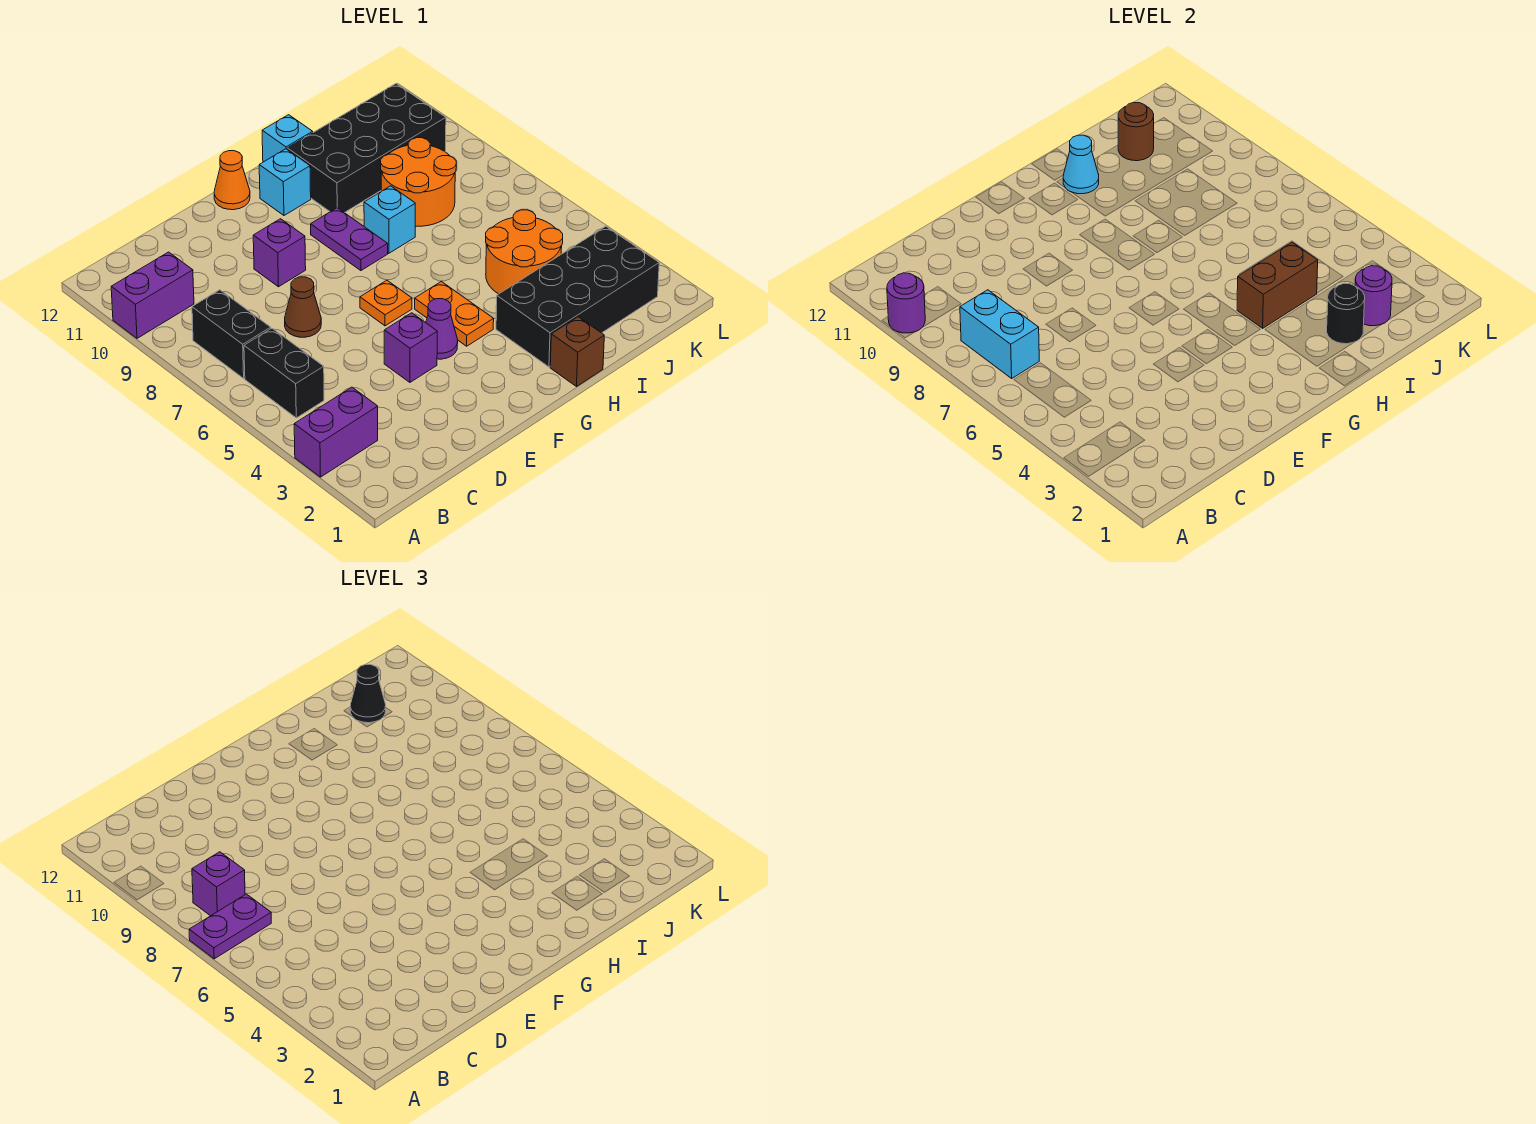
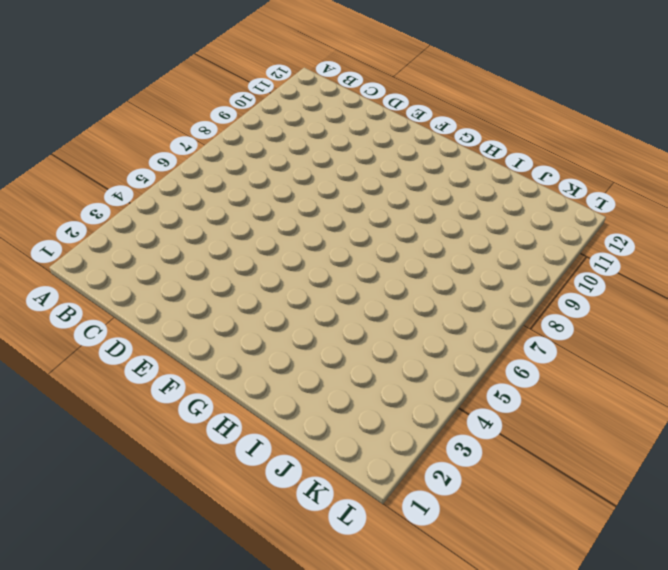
none -> purple brick A3:B3 level 1
none -> purple brick A10:B10 level 1
none -> black brick B5:B6 level 1
none -> black brick B7:B8 level 1

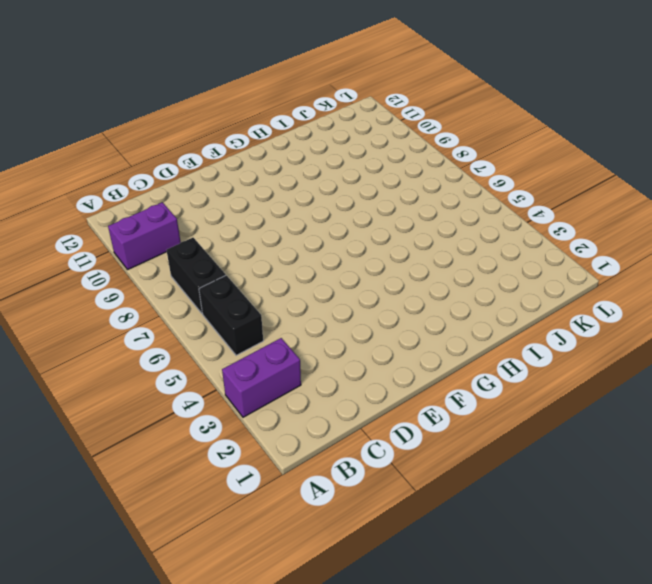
none -> brown cone D7 level 1
none -> purple brick E4 level 1
none -> purple brick E9 level 1
none -> purple cone F4 level 1

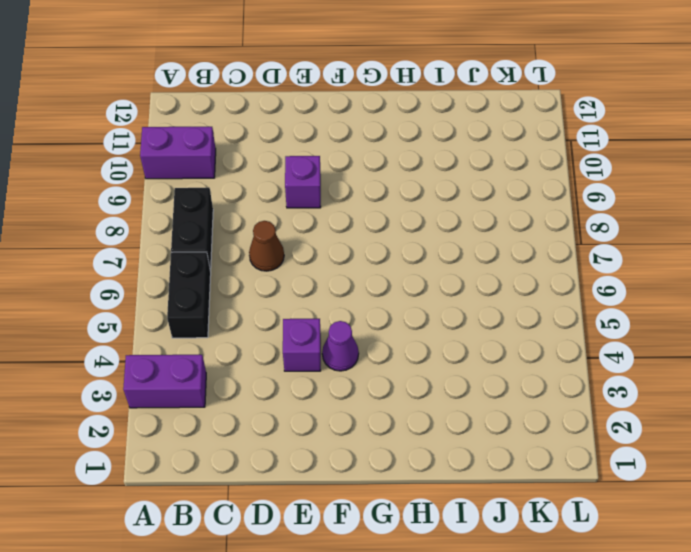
none -> orange plate F6 level 1
none -> orange cone F12 level 1
none -> orange plate G4:G5 level 1
none -> purple plate G8:G9 level 1

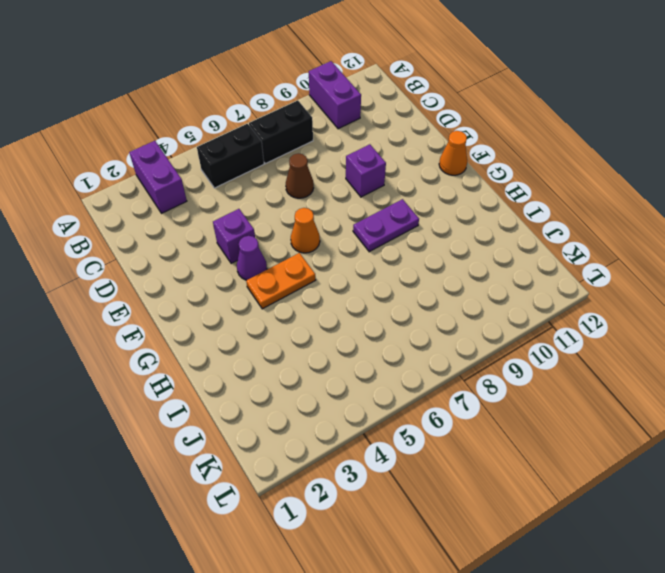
orange cone F6 level 1 -> orange plate F6 level 1
none -> cyan brick G11 level 1
none -> brown brick H1 level 1
none -> black brick H2:K3 level 1
none -> cyan brick H8 level 1

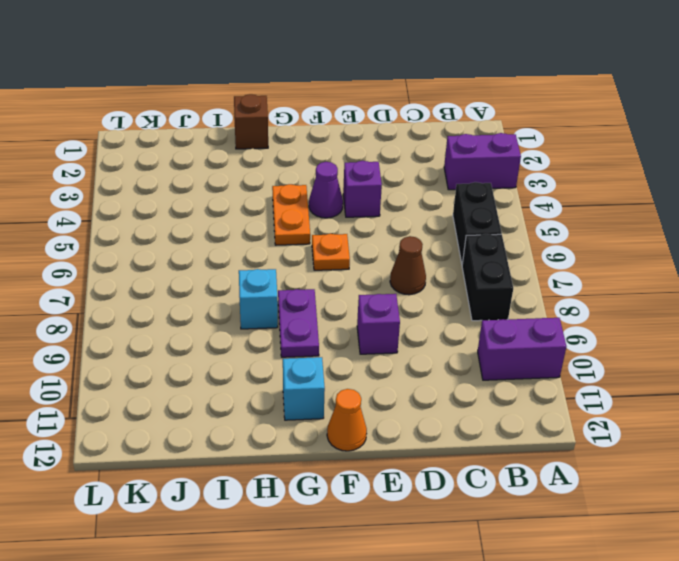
none -> black brick H2:K3 level 1
none -> black brick H10:K11 level 1
none -> cyan brick H12 level 1
none -> orange round brick I4:J5 level 1

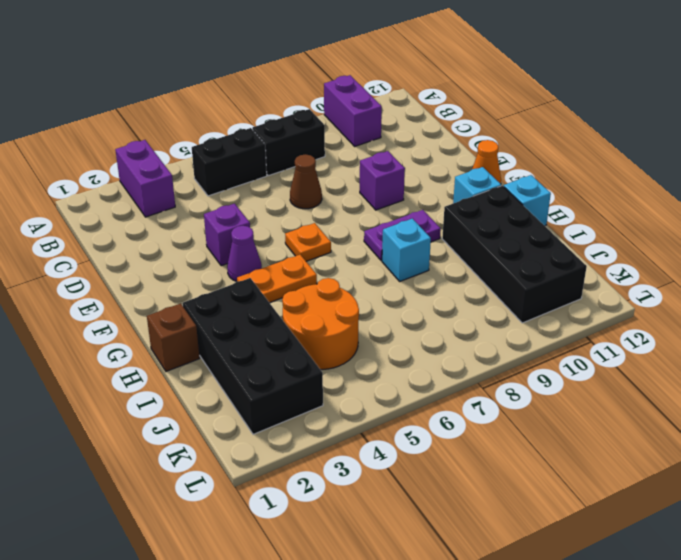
none -> orange round brick I8:J9 level 1
none -> purple round brick A10 level 2
none -> cyan brick B7:B8 level 2
none -> brown brick H4:I4 level 2

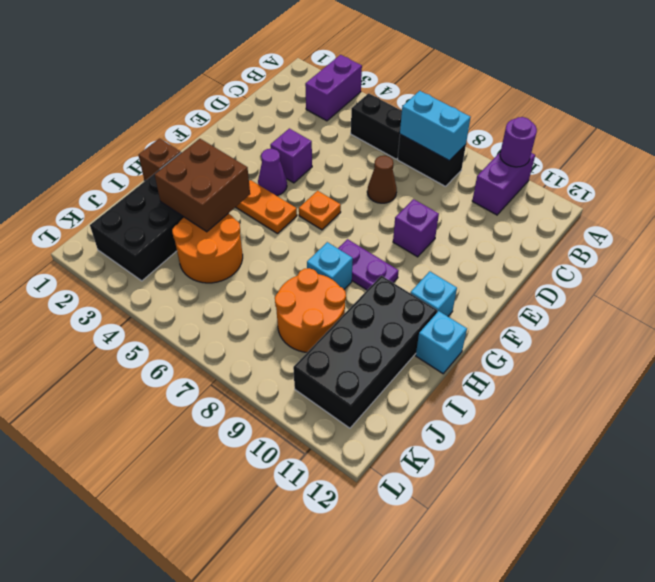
brown brick H3:I4 level 2 -> brown brick H4:I4 level 2
none -> orange cone F12 level 1
none -> cyan cone H11 level 2
none -> black round brick I2 level 2
none -> purple round brick J2 level 2

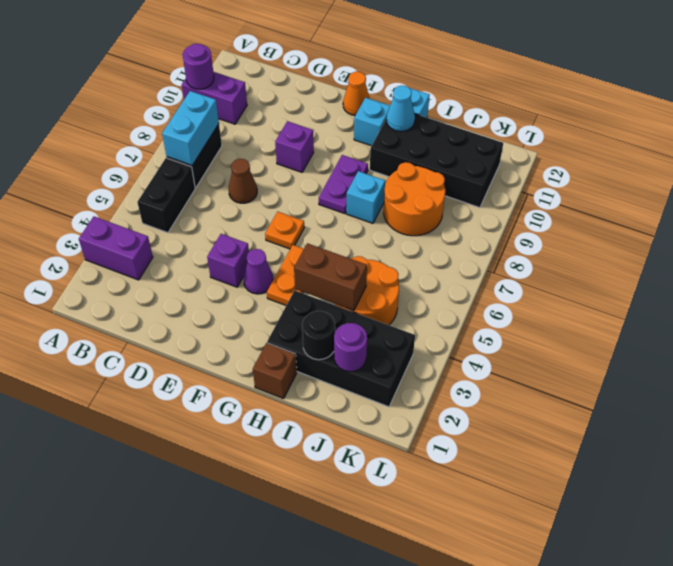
none -> brown round brick J11 level 2
none -> purple plate A7:B7 level 3
none -> purple brick B8 level 3
none -> black cone J11 level 3

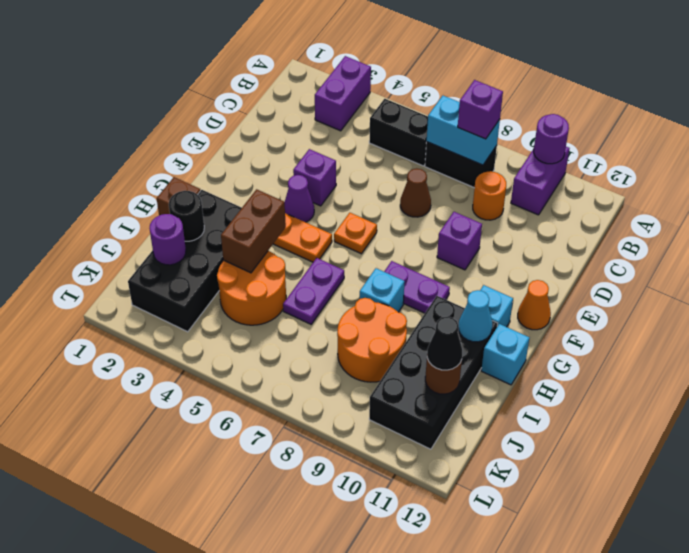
orange round brick C9 level 1 -> none
purple plate H6:I6 level 1 -> purple plate A7:B7 level 3

